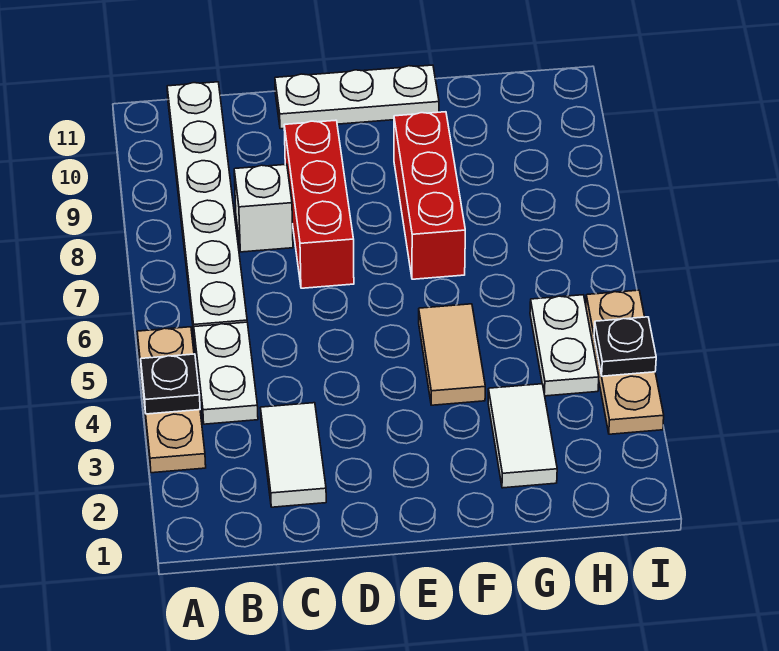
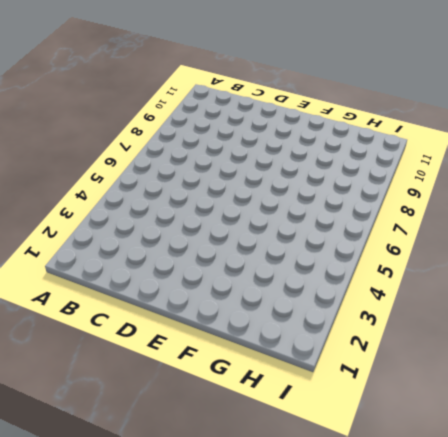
none -> tan plate A3:A5 level 1
none -> white plate B4:B5 level 1
none -> white plate B6:B11 level 1

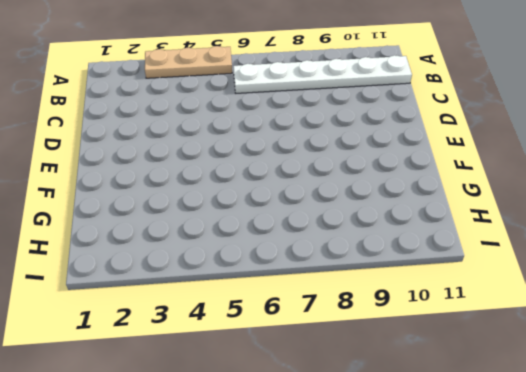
none -> white plate B4:B5 level 1
none -> white tile C2:C3 level 1
none -> white brick C8 level 1

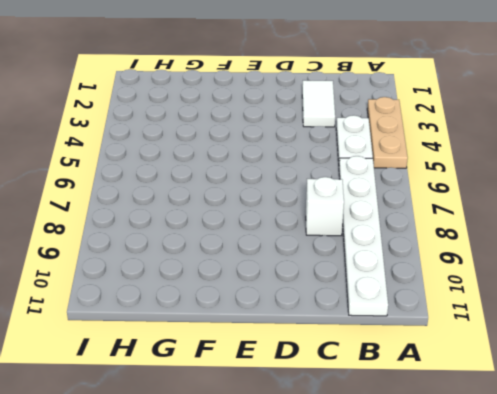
none -> red brick D7:D9 level 1
none -> white plate D11:F11 level 1
none -> tan tile F4:F5 level 1

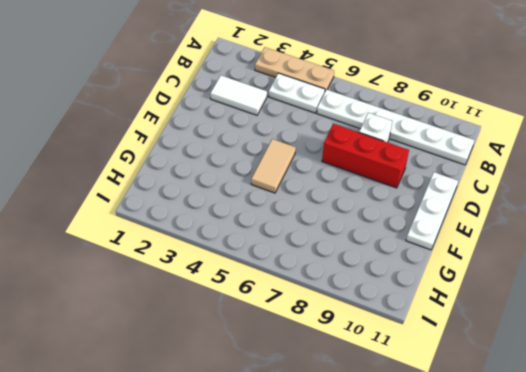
tan tile E5:F5 level 1 -> tan tile F4:F5 level 1
none -> red brick F7:F9 level 1
none -> white tile G2:G3 level 1
none -> white plate H4:H5 level 1

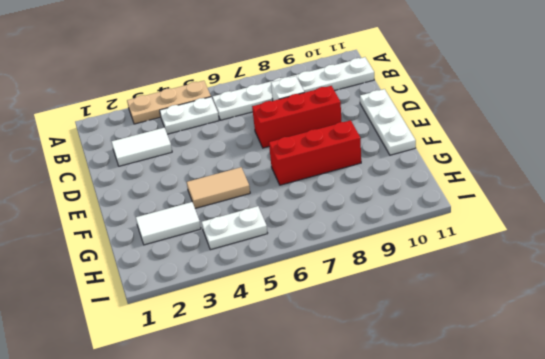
none -> tan plate I3:I5 level 1
none -> black plate A4 level 2
none -> black plate I4 level 2

